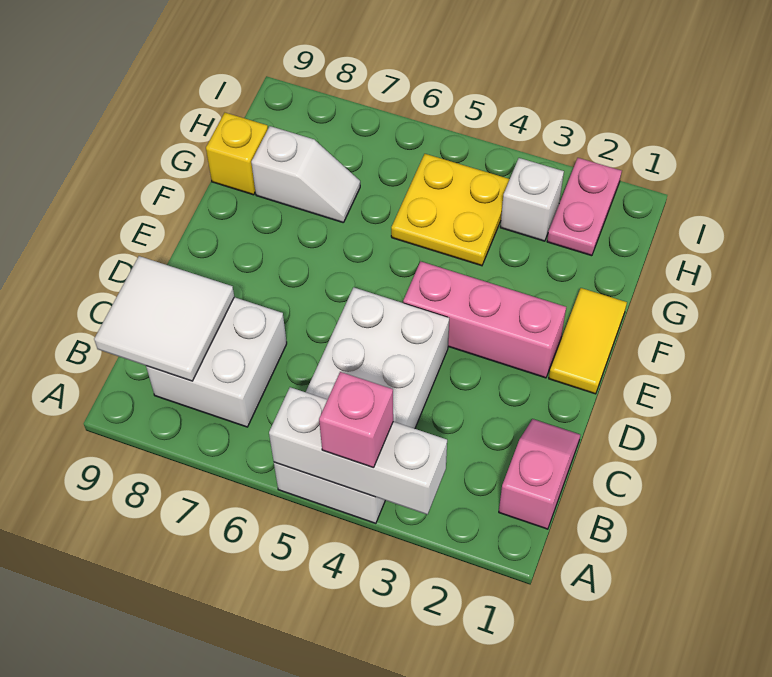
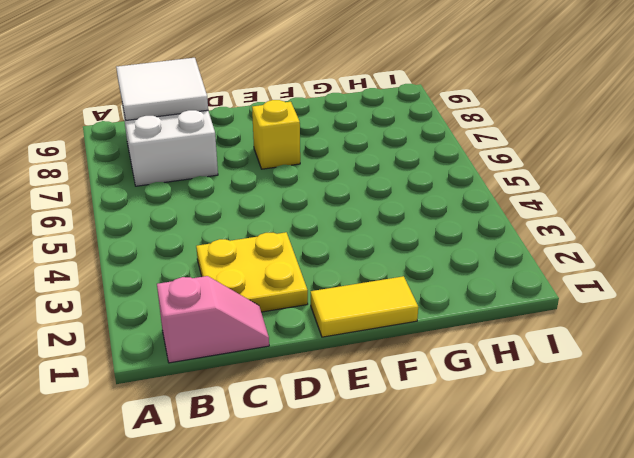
yellow plate C2:D3 level 1 -> yellow plate G4:H5 level 1
yellow brick E7 level 1 -> yellow brick G9 level 1
none -> white brick A4:D5 level 1
none -> pink brick E2:E4 level 1
none -> white slope G7:G8 level 1 top 8

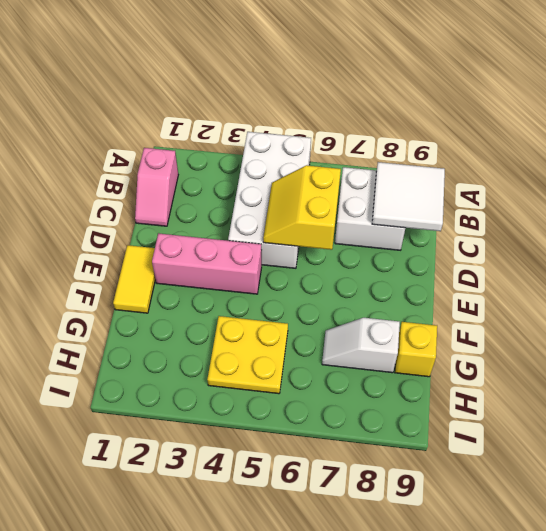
yellow slope C5:D6 level 2 top 6 -> none
none -> pink plate H2:I2 level 1
none -> white brick H3 level 1
none -> white brick A3:A5 level 2

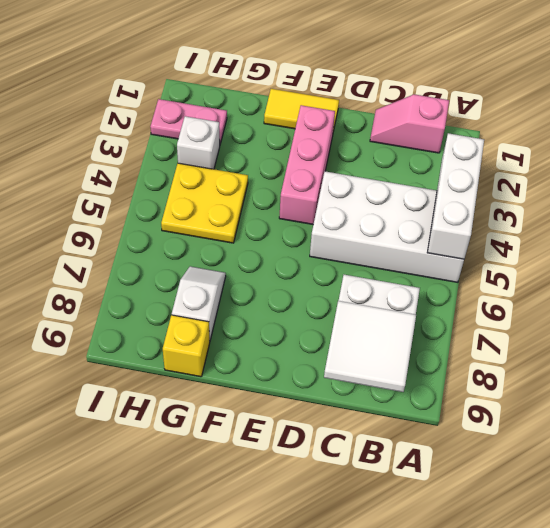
none -> pink brick A4 level 3

